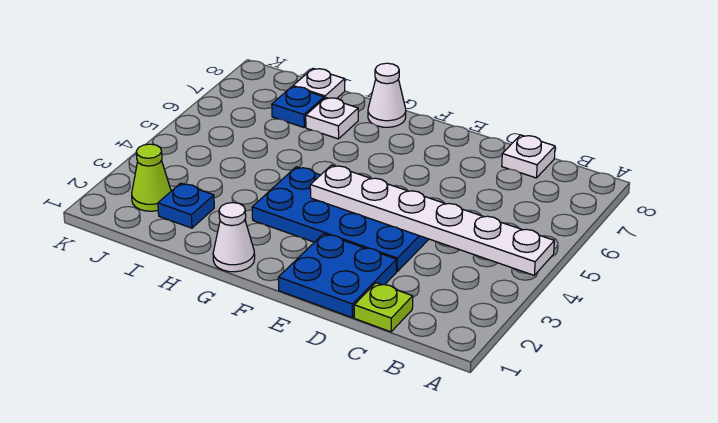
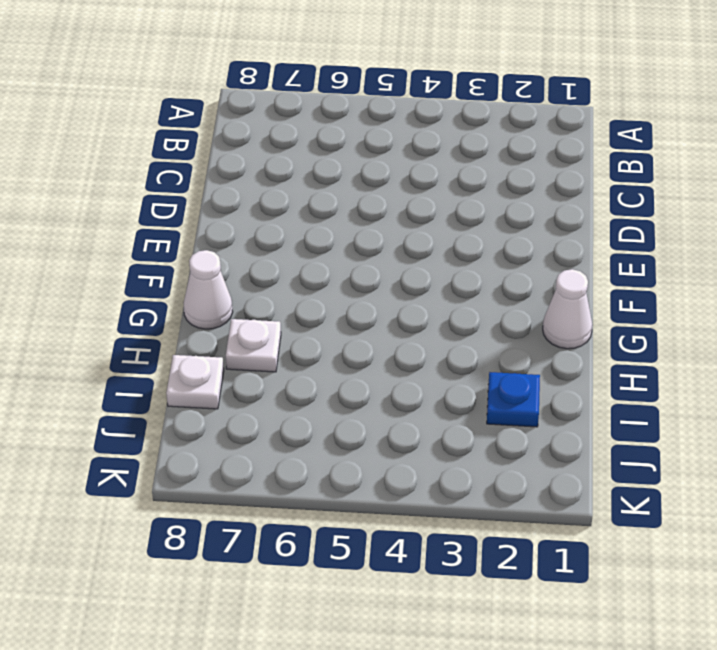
none -> lime plate C1 level 1
none -> white plate C8 level 1
none -> blue plate D1:E2 level 1

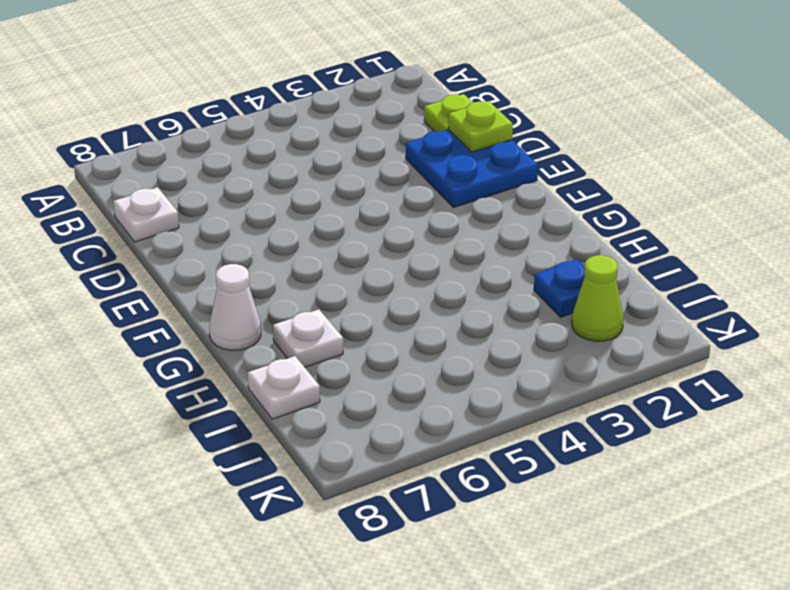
lime plate D1 level 2 -> none
none -> blue plate D3:G4 level 1
none -> white cone G1 level 1
none -> blue plate I7 level 1

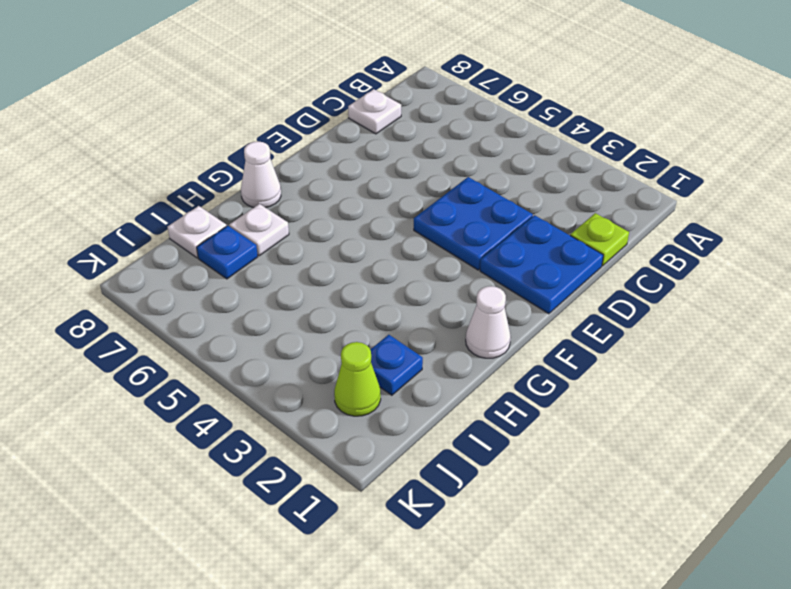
blue plate D3:E4 level 1 -> blue plate D3:G4 level 1
none -> white plate A4:F4 level 2

